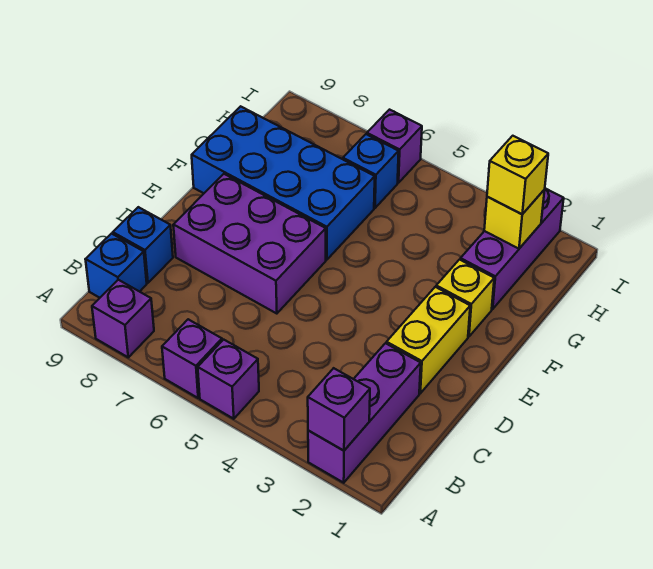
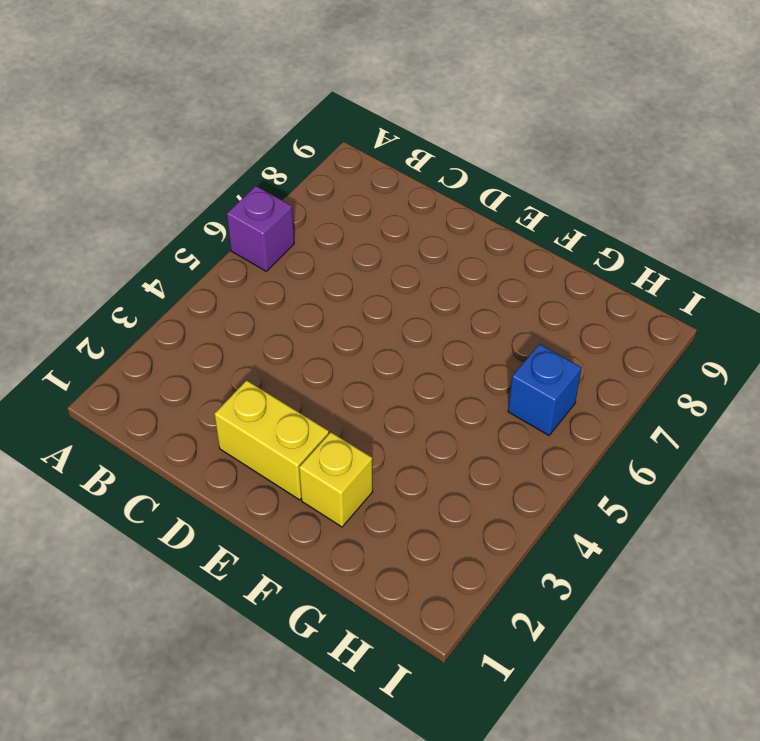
none -> purple brick A2:C2 level 1
none -> purple brick A5 level 1
none -> purple brick A8 level 1

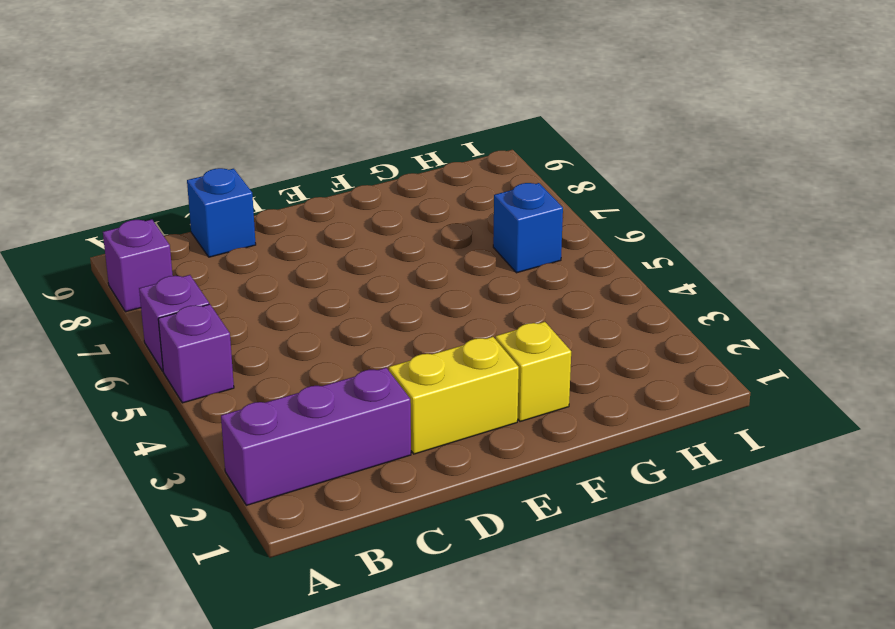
none -> blue brick B9 level 1
none -> purple brick D6:E8 level 1
none -> blue brick F6:G9 level 1

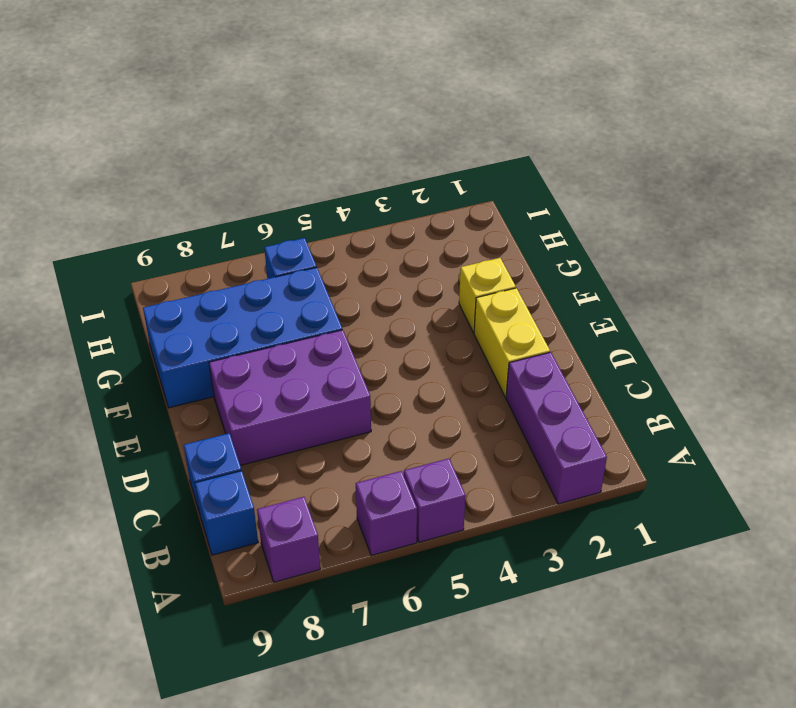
none -> purple brick G2:I2 level 1
none -> purple brick I6 level 1
none -> purple brick A2 level 2

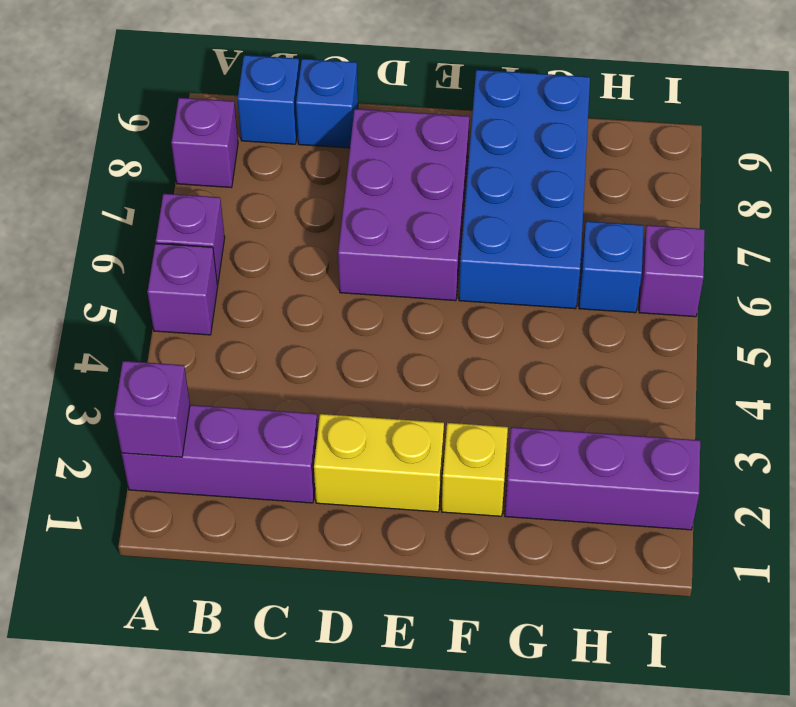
none -> yellow brick H2 level 2
none -> yellow brick H2 level 3

